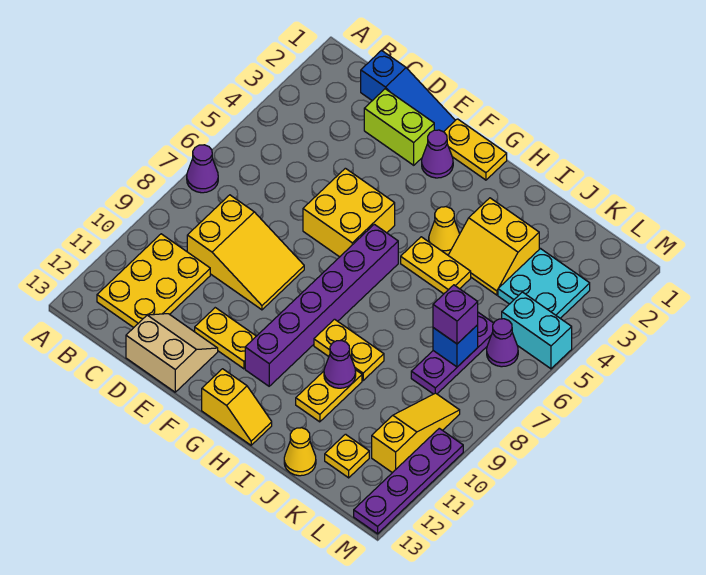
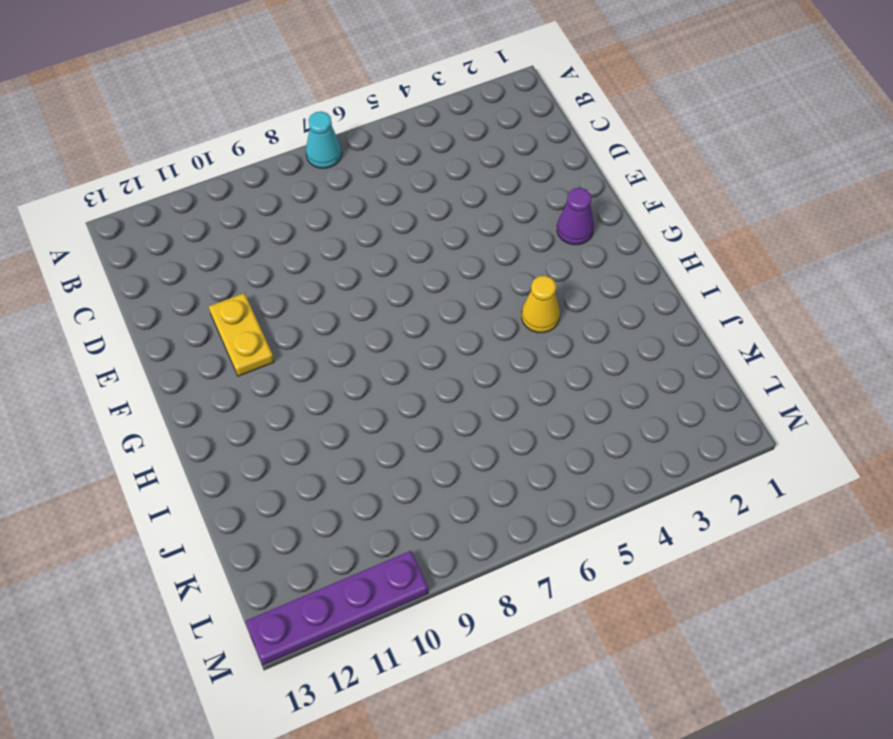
cyan cone A7 level 1 -> purple cone A7 level 1
none -> yellow plate B10:C12 level 1
none -> blue slope C1:E1 level 1 top C
none -> yellow slope C8:E9 level 1 top C

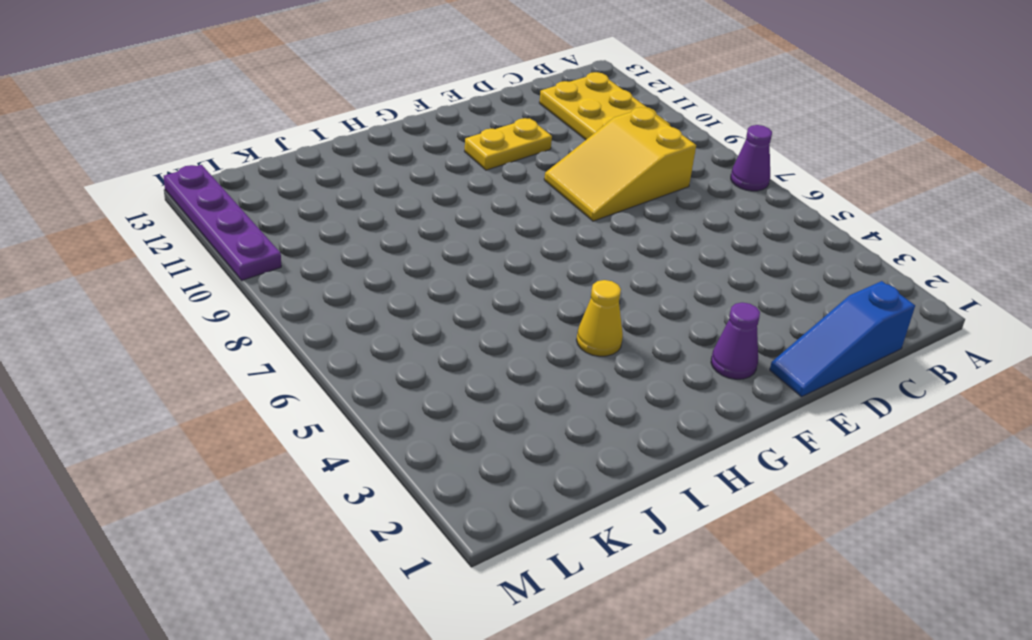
none -> lime brick D2:E2 level 1
none -> tan slope D12:E13 level 1 top 13
none -> yellow brick E5:F6 level 1

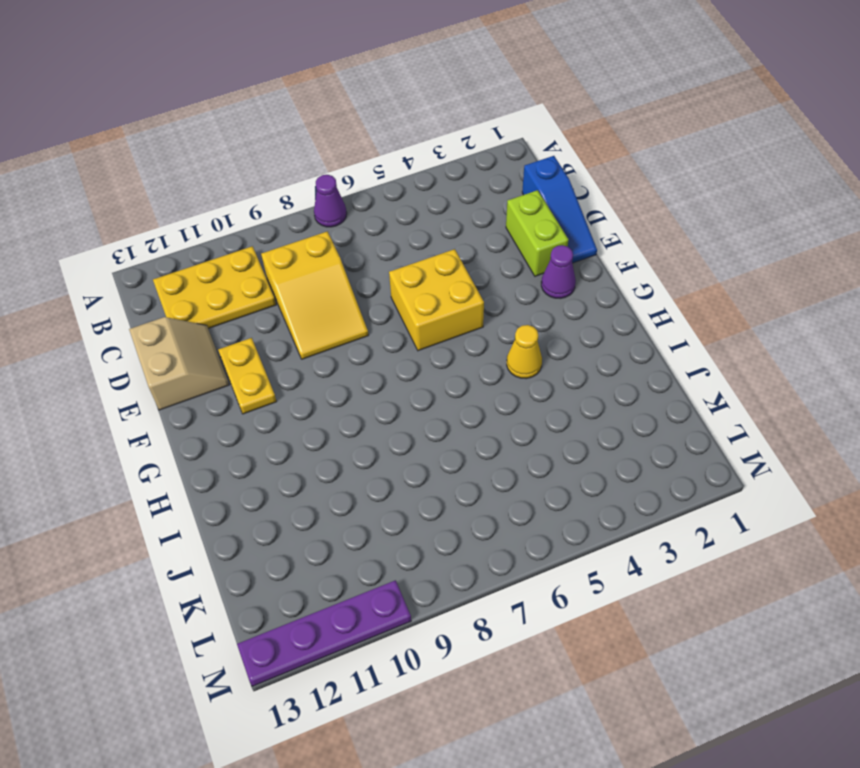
none -> yellow plate F1:G1 level 1
none -> purple brick G6:G11 level 1
none -> yellow slope G13:H13 level 1 top G

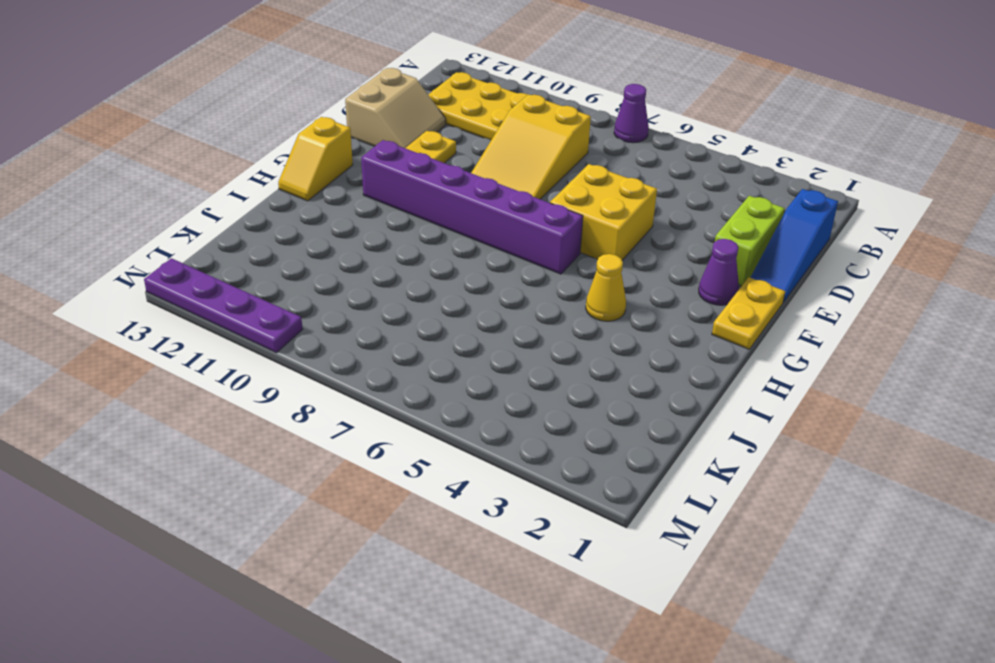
none -> yellow plate H5:I5 level 1
none -> yellow plate H9:I9 level 1
none -> yellow slope I3:J4 level 1 top 3

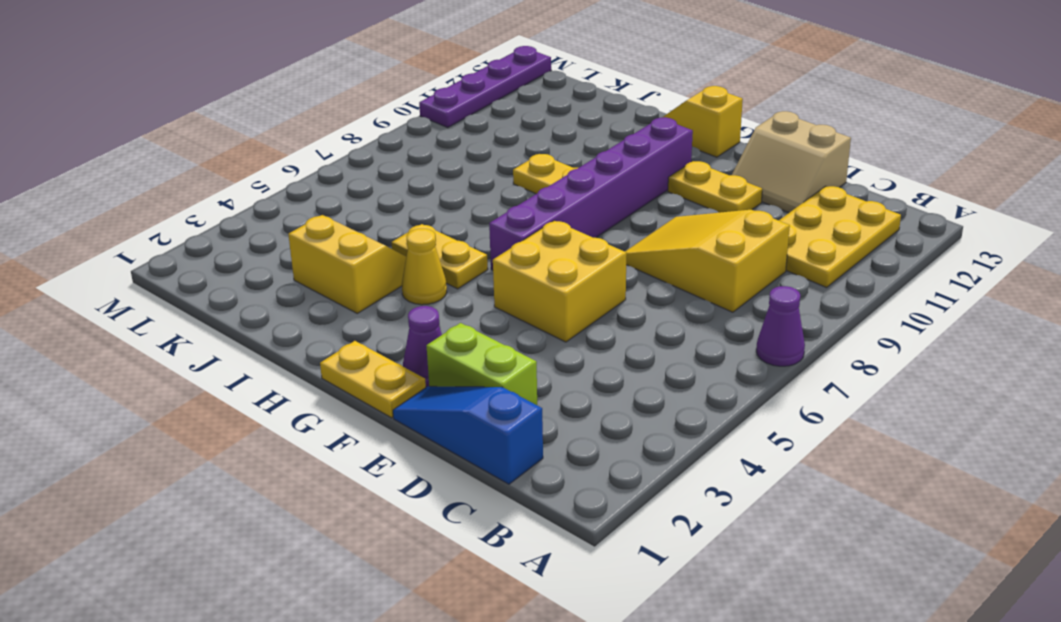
none -> yellow plate I10:I11 level 1
none -> yellow cone J13 level 1
none -> cyan plate K3:L4 level 1

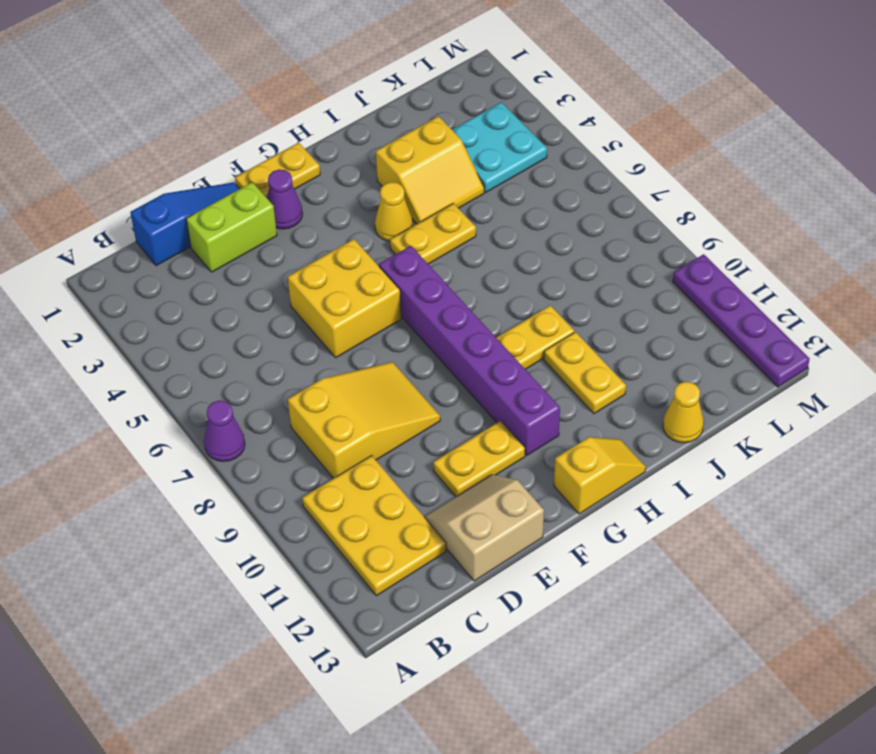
none -> purple plate K6:K8 level 1
none -> yellow plate K12 level 1
none -> cyan brick L5:M5 level 1

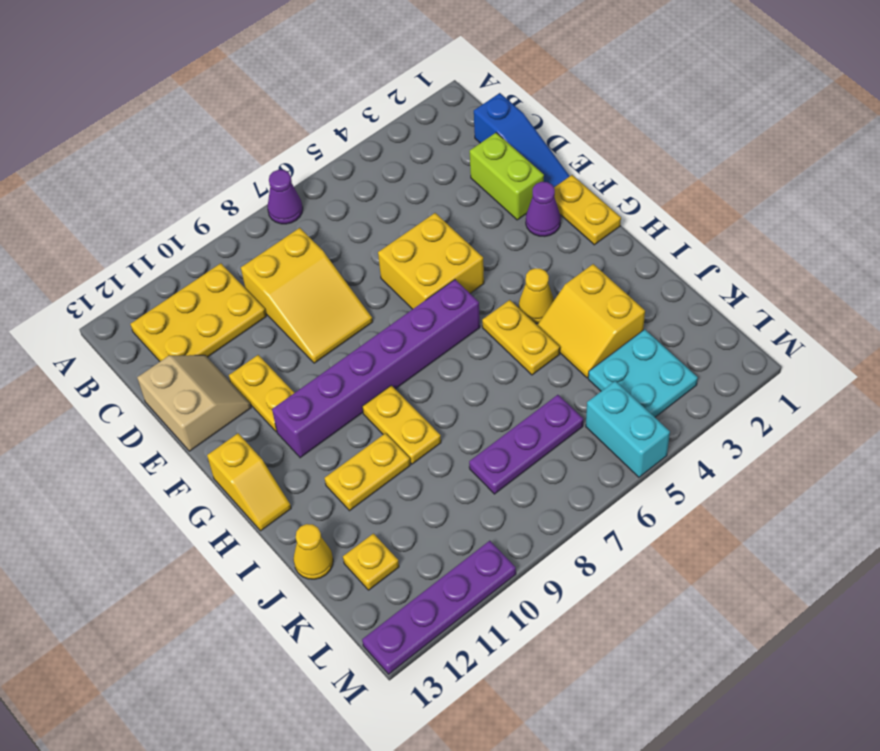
none -> purple cone L6 level 1
none -> yellow slope L9:L11 level 1 top 11
none -> purple cone I10 level 2

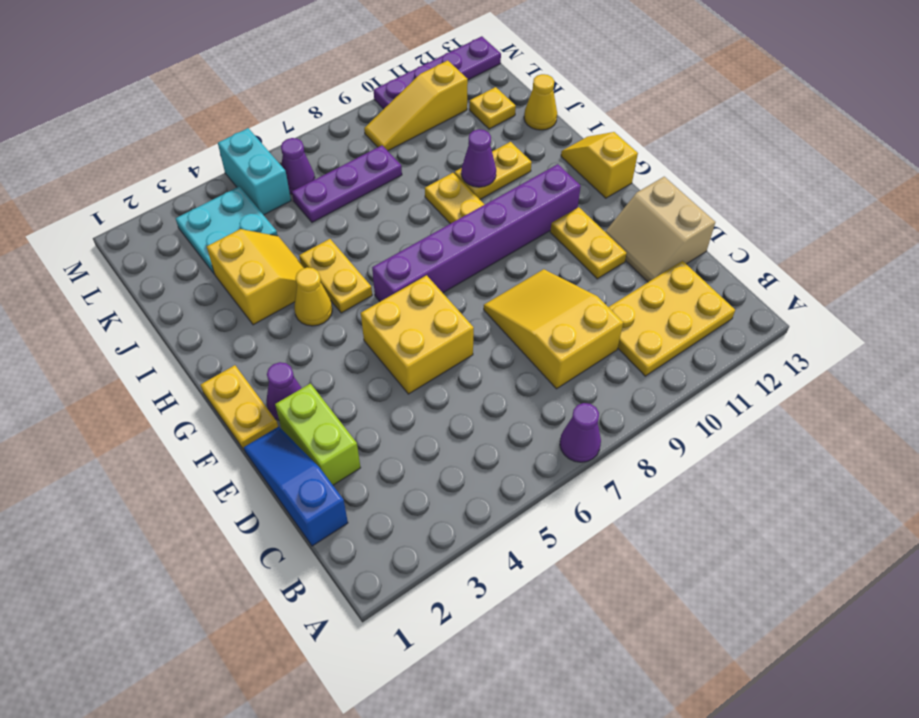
none -> blue brick K7 level 2
none -> purple brick K7 level 3

